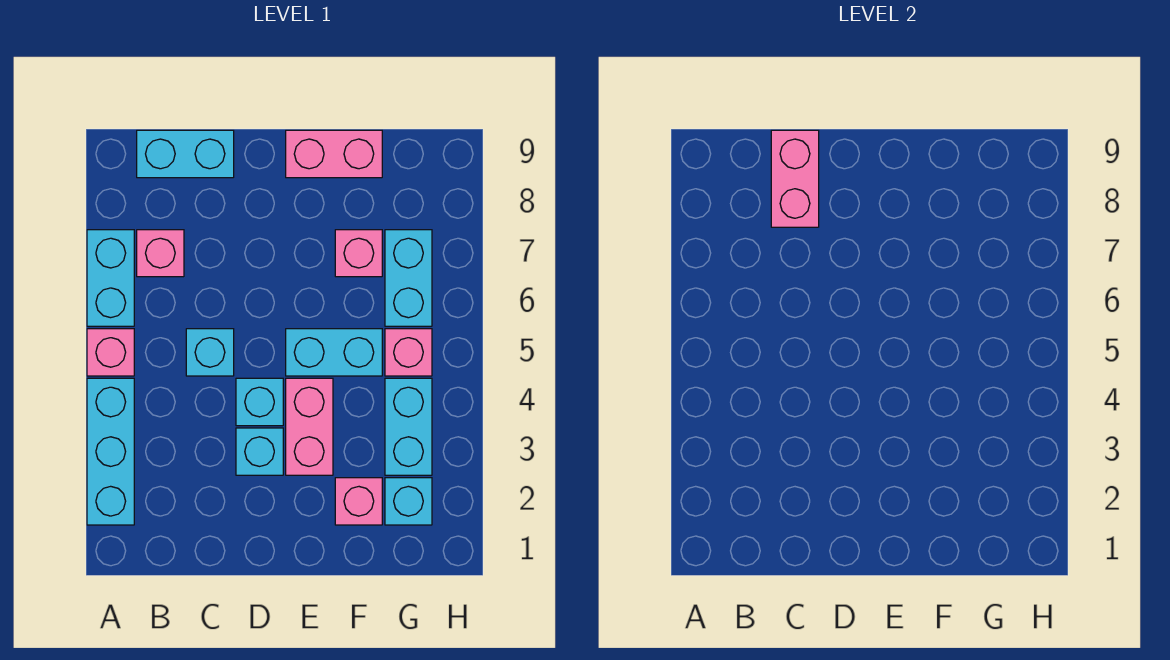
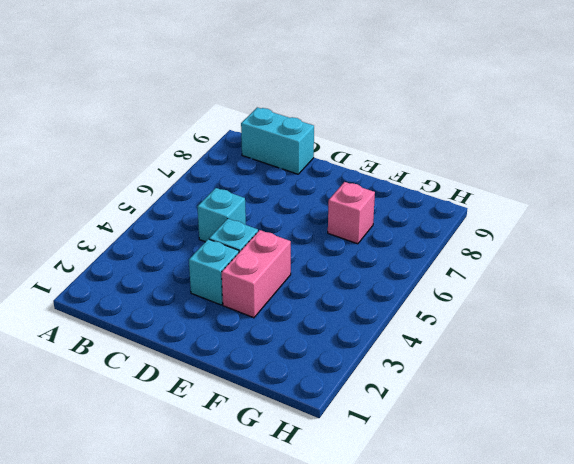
none -> cyan brick A2:A4 level 1
none -> pink brick A5 level 1
none -> cyan brick A6:A7 level 1

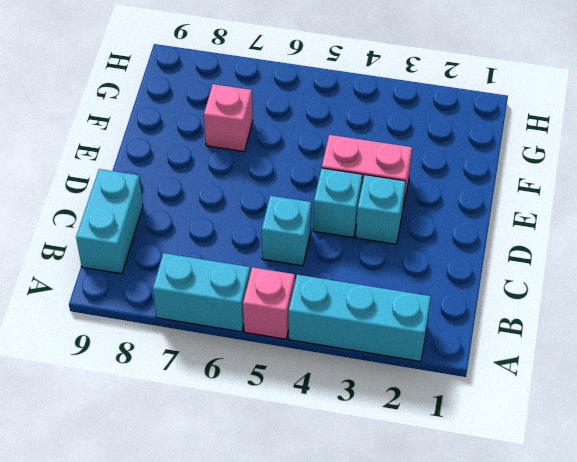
none -> pink brick B7 level 1
none -> cyan brick E5:F5 level 1
none -> pink brick E9:F9 level 1

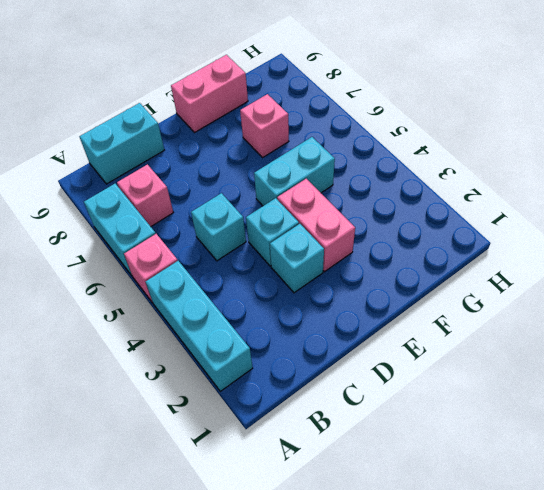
none -> pink brick F2 level 1
none -> cyan brick G2 level 1
none -> cyan brick G3:G4 level 1

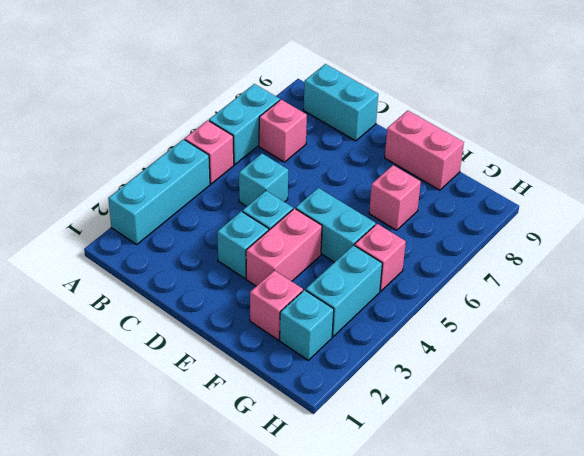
none -> cyan brick G6:G7 level 1
none -> pink brick C8:C9 level 2

